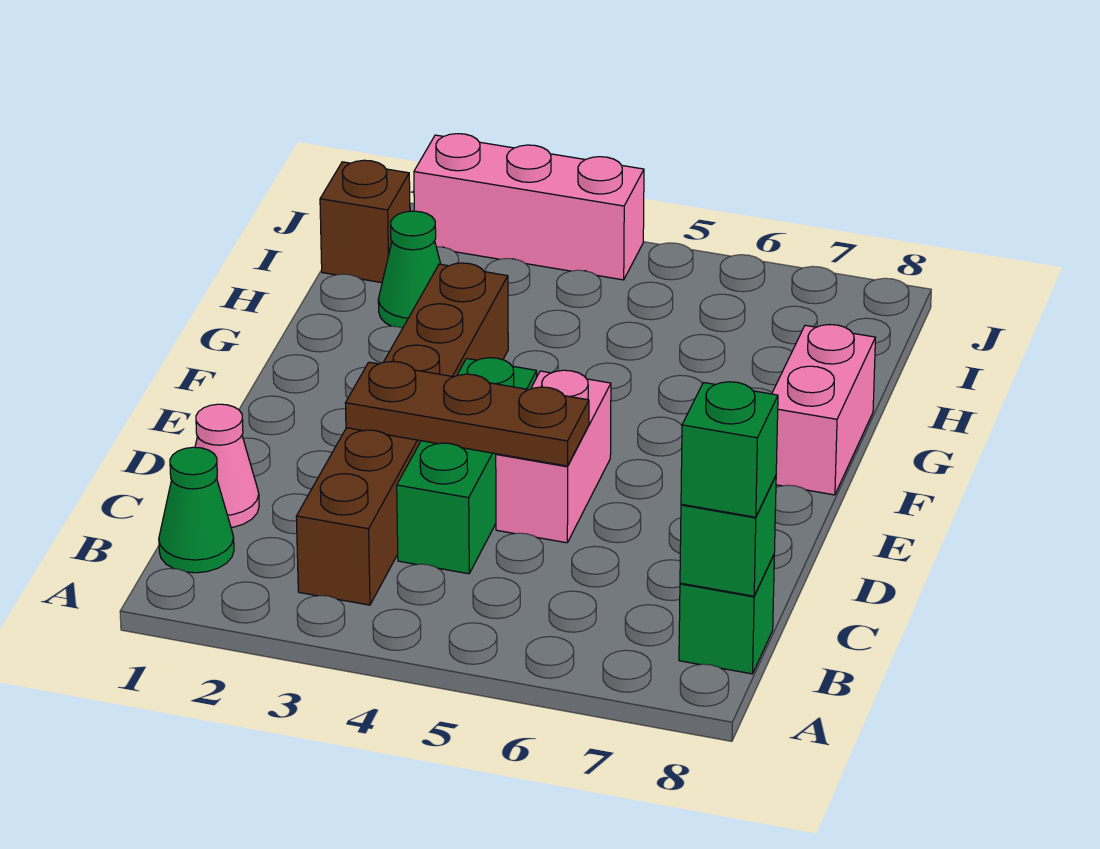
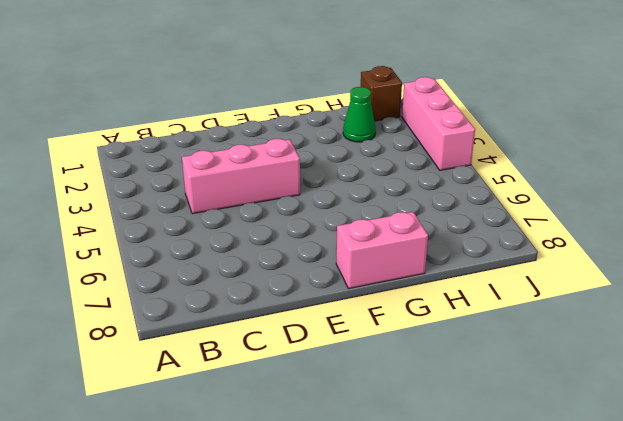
pink brick C4:E4 level 1 -> green brick C4:E4 level 1
none -> green cone B1 level 1
none -> brown brick B3:G3 level 1
none -> green brick B8 level 1

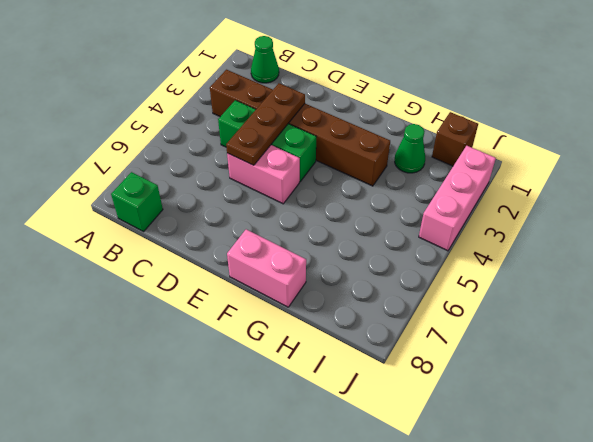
none -> pink cone C1 level 1
none -> green brick B8 level 2
none -> green brick B8 level 3

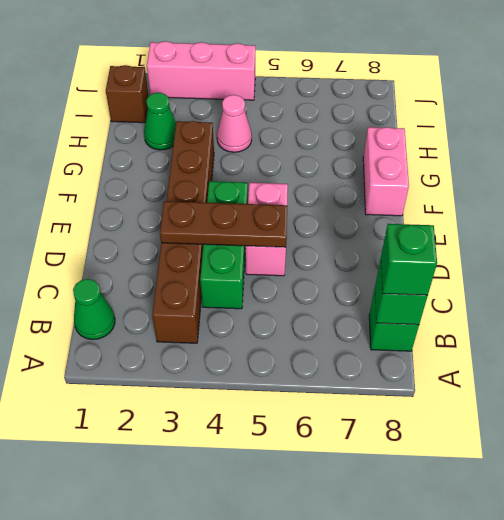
pink cone H4 level 1 -> pink cone C1 level 1

